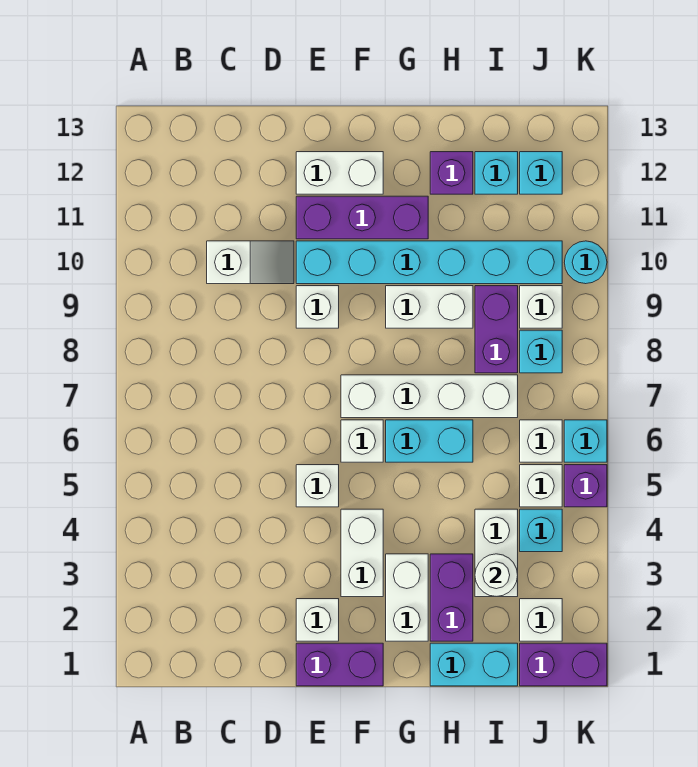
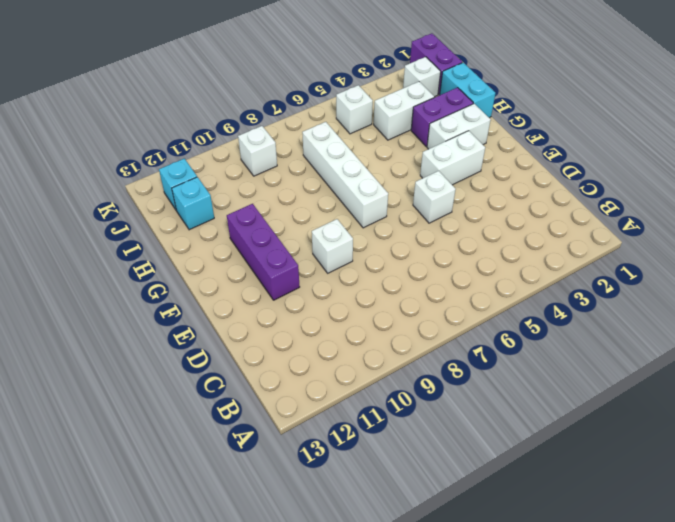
none -> white slope C10:D10 level 1 top C
none -> purple brick E1:F1 level 1
none -> white brick E2 level 1
none -> cyan brick E10:J10 level 1

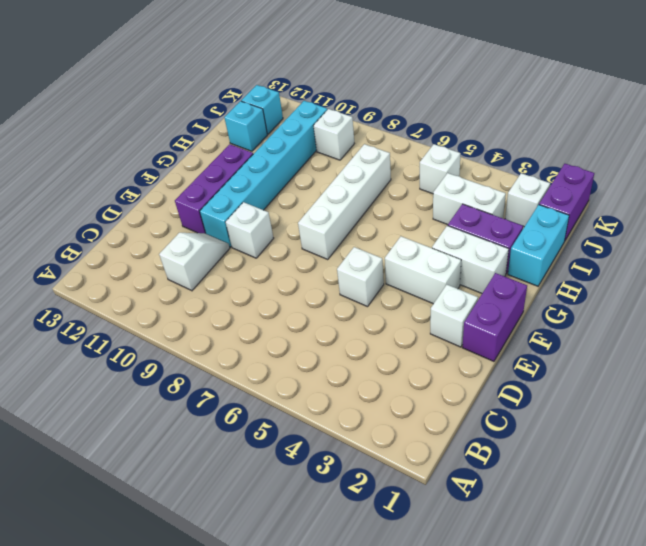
none -> white brick E12:F12 level 1
none -> white brick F6 level 1
none -> cyan brick G6:H6 level 1
none -> white brick G9:H9 level 1

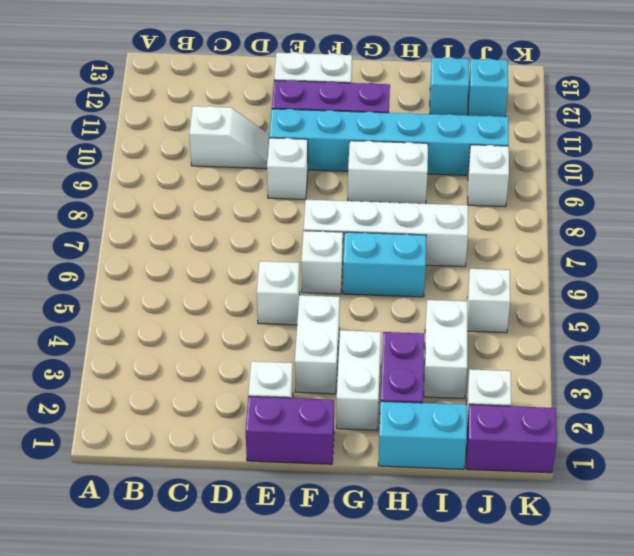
none -> purple brick H12 level 1
none -> purple brick I8:I9 level 1
none -> cyan brick J4 level 1
none -> white brick J6 level 1

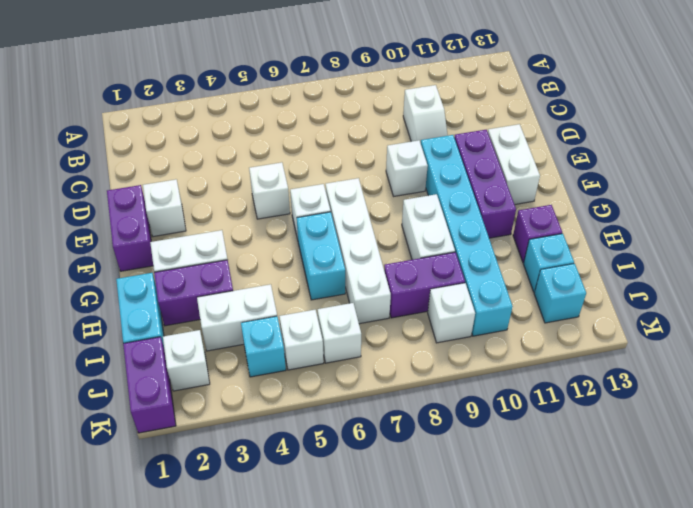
none -> white brick F3:F4 level 1
none -> cyan brick J8 level 1
none -> purple brick K5 level 1
none -> cyan brick K6 level 1

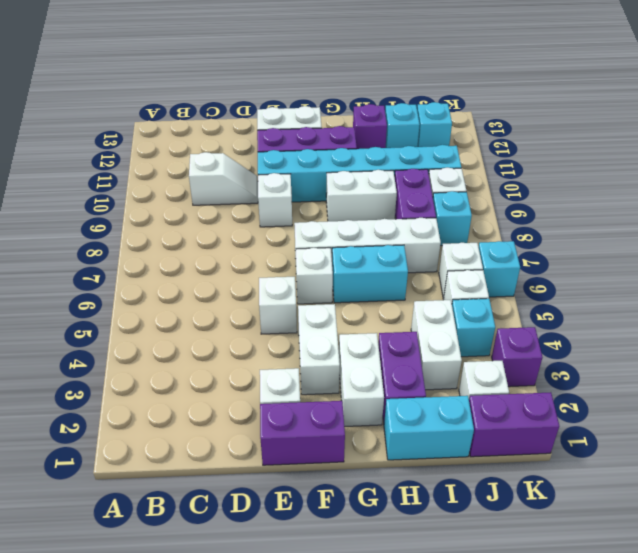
purple brick K3 level 1 -> purple brick K5 level 1
none -> cyan round brick K10 level 1
none -> white round brick I3 level 2

